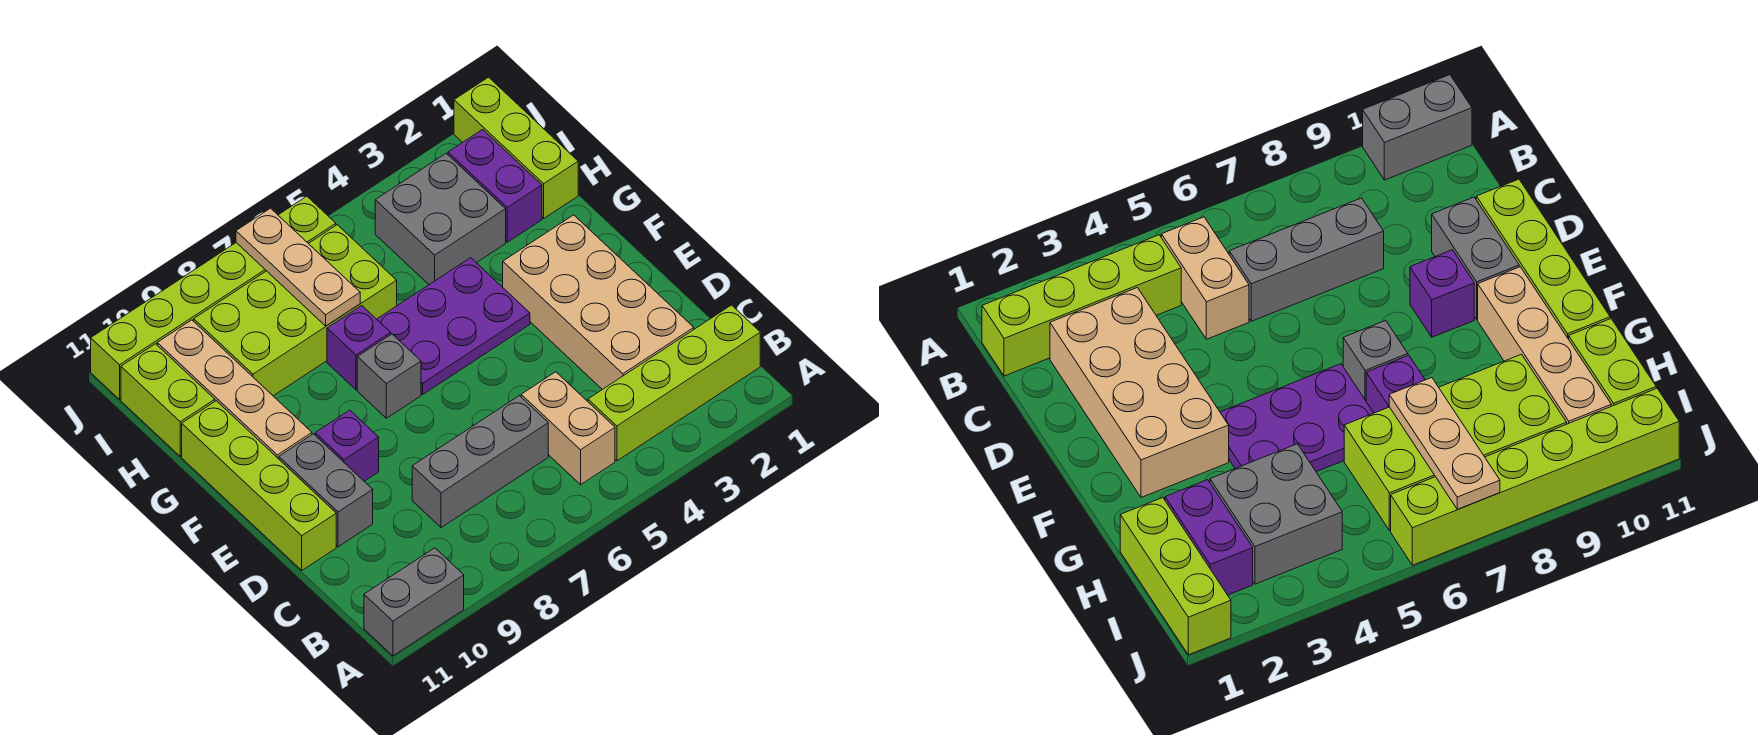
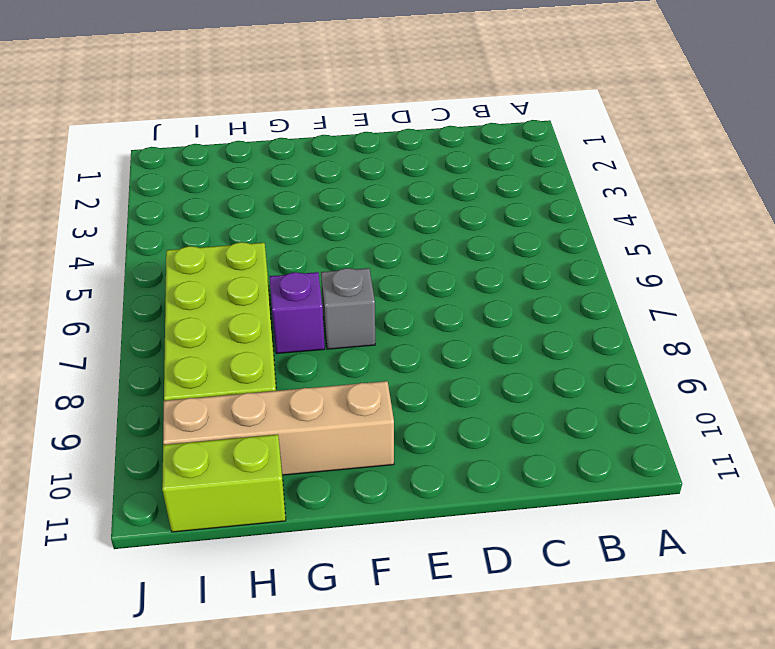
none -> grey brick A10:A11 level 1
none -> lime brick B1:B4 level 1
none -> tan brick B5:C5 level 1

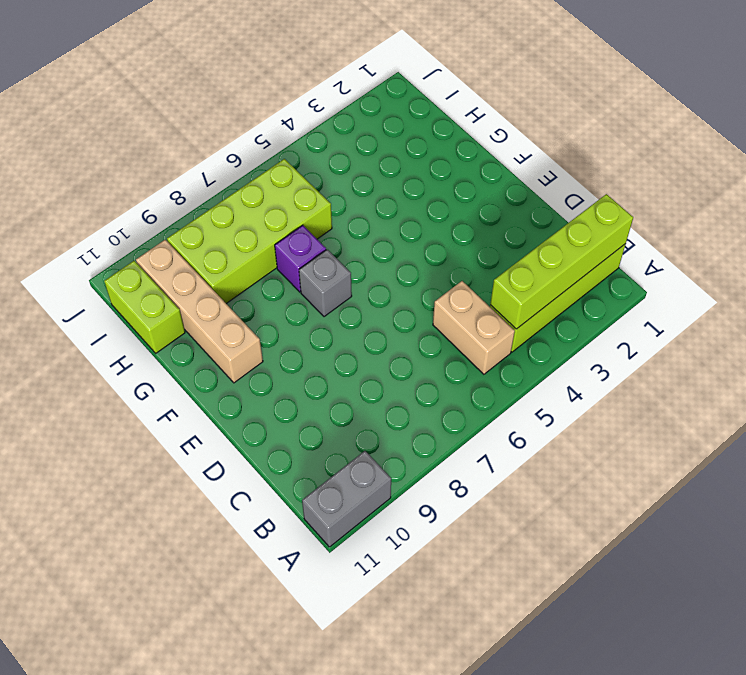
lime brick B1:B4 level 2 -> lime brick D11:G11 level 1
none -> tan brick C2:F3 level 1
none -> grey brick C6:C8 level 1
none -> grey brick D10:E10 level 1

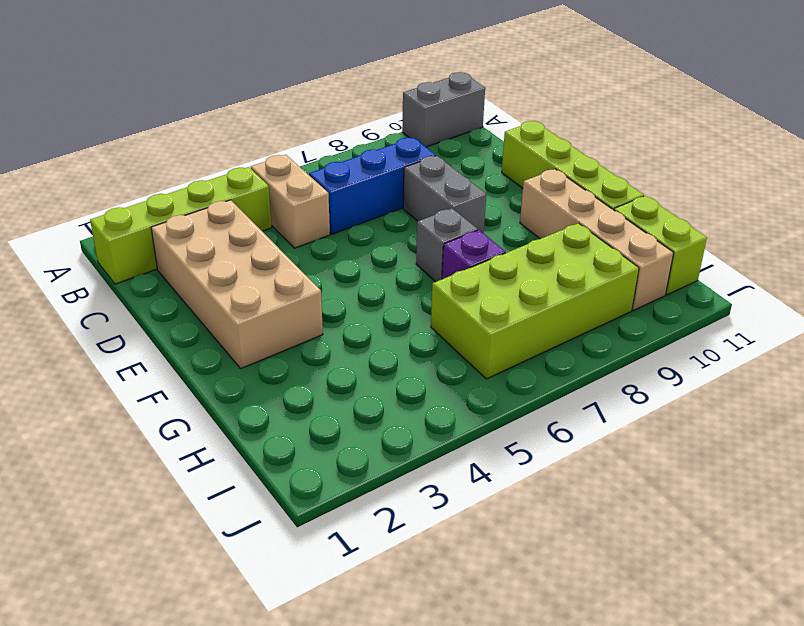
blue brick C6:C8 level 1 -> grey brick C6:C8 level 1
grey brick D8:E8 level 1 -> grey brick D10:E10 level 1
none -> purple brick E9 level 1
none -> purple plate F4:G6 level 1
none -> lime brick H1:J1 level 1

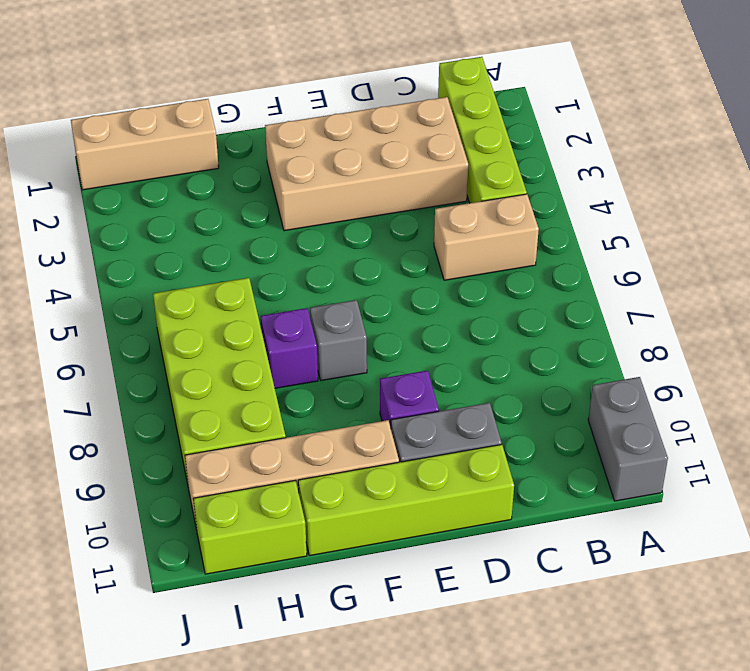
tan brick H1:J1 level 1 -> lime brick H1:J1 level 1
none -> grey brick C6:C8 level 1
none -> purple plate F4:G6 level 1
none -> purple brick H2:I2 level 1

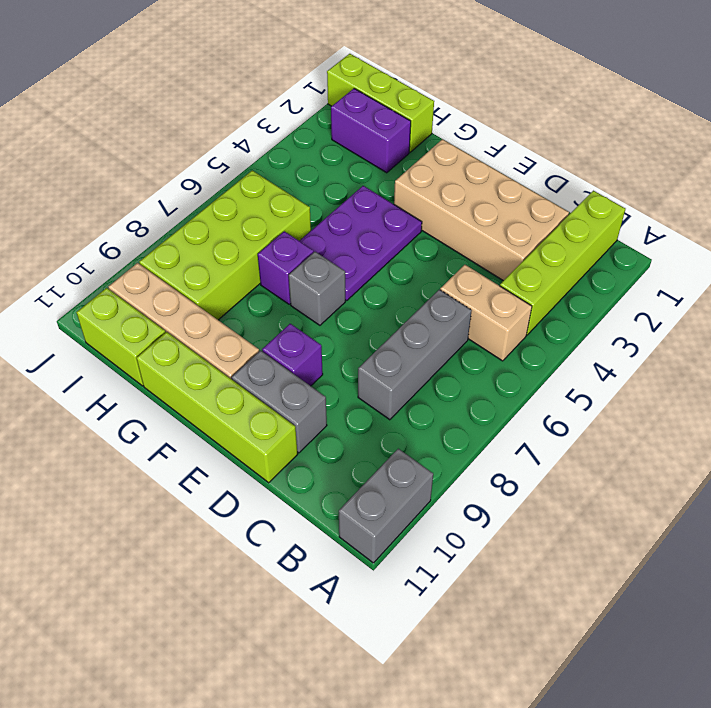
none -> grey brick H3:I4 level 1
none -> lime brick J6:J11 level 1
none -> tan plate H7:J7 level 2

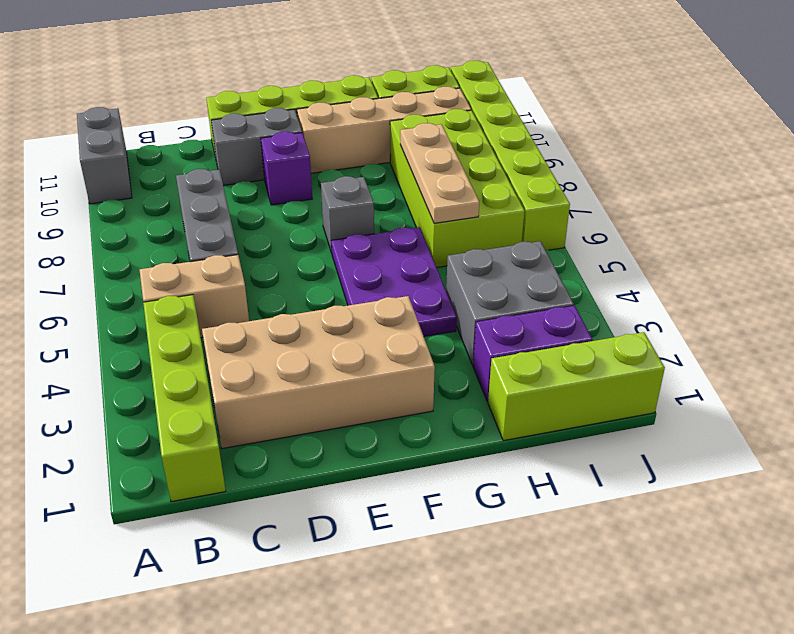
tan plate H6:H8 level 2 -> tan plate H7:J7 level 2
none -> purple brick G7 level 1

